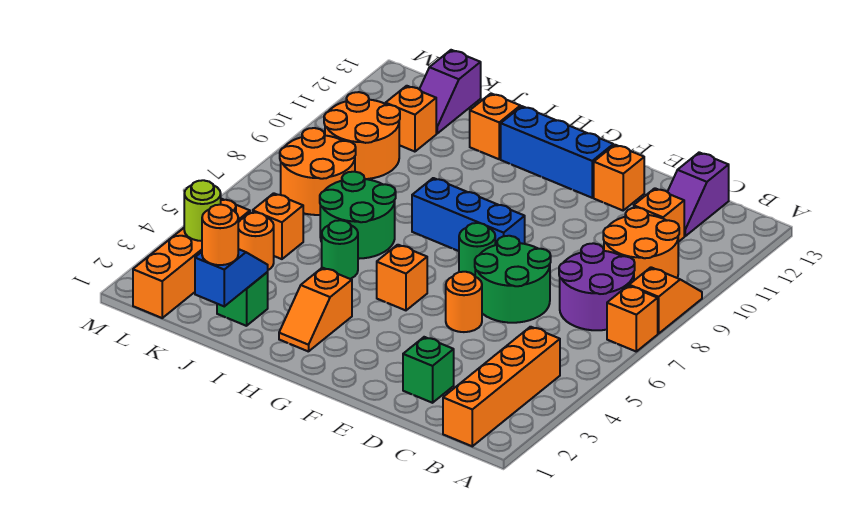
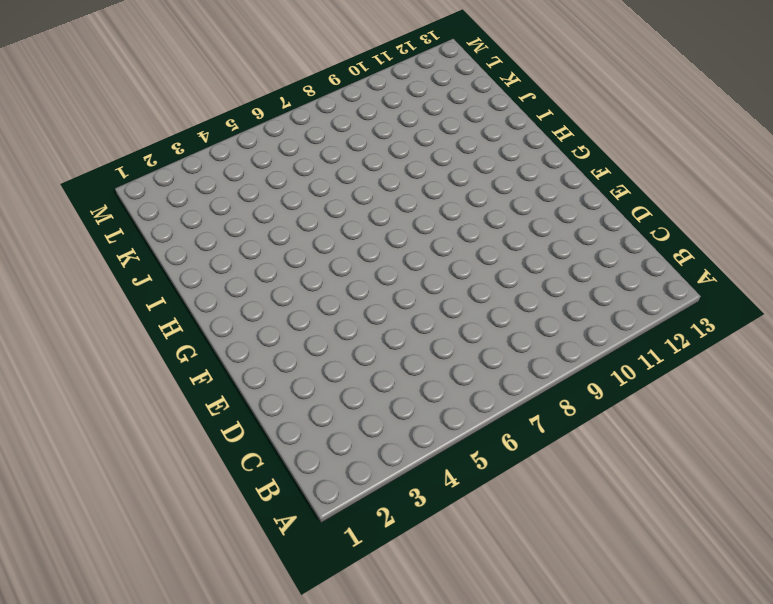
none -> orange brick A7 level 1
none -> orange slope A8:A9 level 1 top 8
none -> orange brick B1:B4 level 1
none -> purple round brick B7:C8 level 1

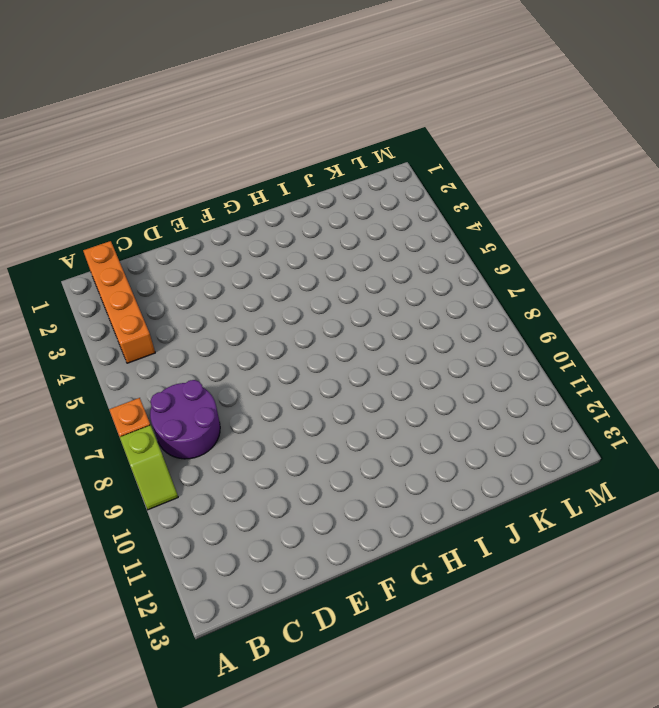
lime slope A8:A9 level 1 top 8 -> orange slope A8:A9 level 1 top 8
none -> orange round brick B9:C10 level 1
none -> orange brick C11 level 1
none -> purple slope C12:C13 level 1 top 13
none -> green brick D2 level 1

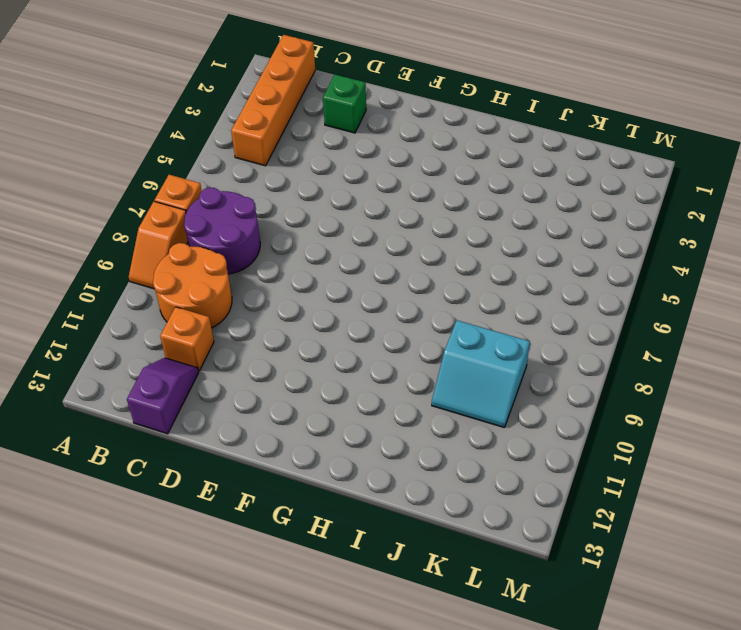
cyan slope J9:K10 level 1 top 9 -> orange round brick K9:L10 level 1
none -> green round brick D6:E7 level 1
none -> orange round brick E5 level 1
none -> orange brick E12 level 1
none -> green round brick F7 level 1

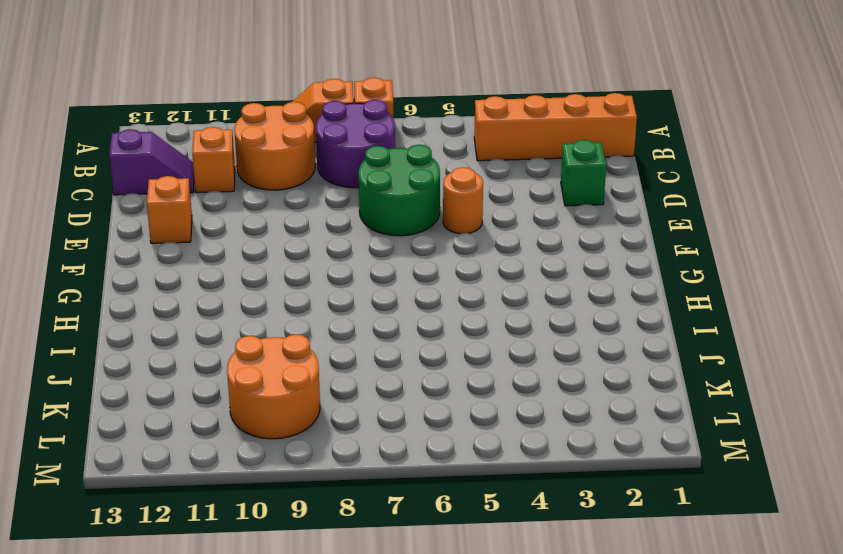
none -> green round brick F7 level 1
none -> blue brick F8:H8 level 1
none -> blue brick F12:H12 level 1
none -> orange brick G5 level 1

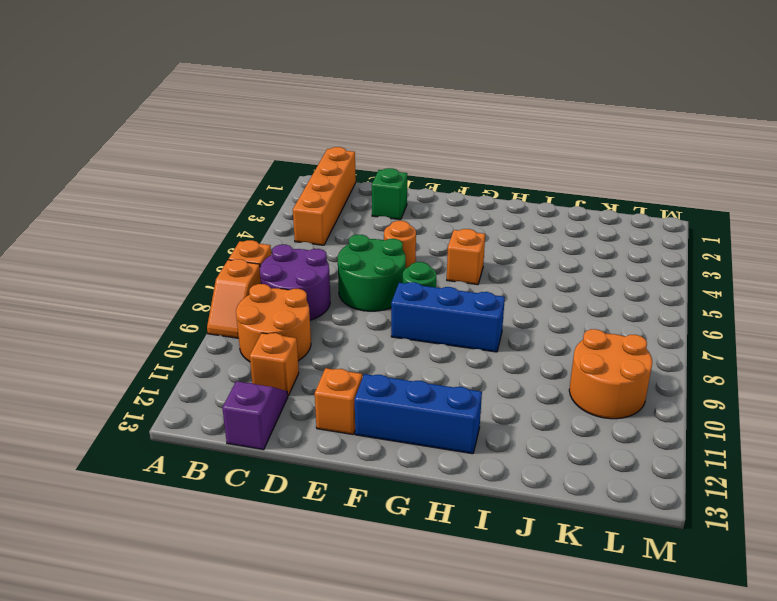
none -> orange slope H2:H3 level 1 top 3
none -> green round brick I5 level 1
none -> green round brick I6:J7 level 1
none -> orange brick I12 level 1

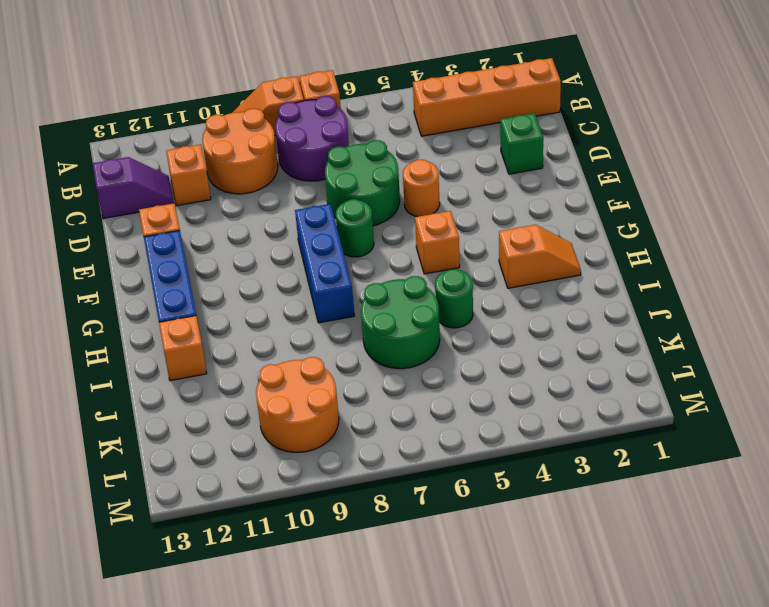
none -> green brick J2 level 1
none -> orange round brick K4 level 1
none -> orange brick K5 level 1
none -> orange round brick K7:L8 level 1

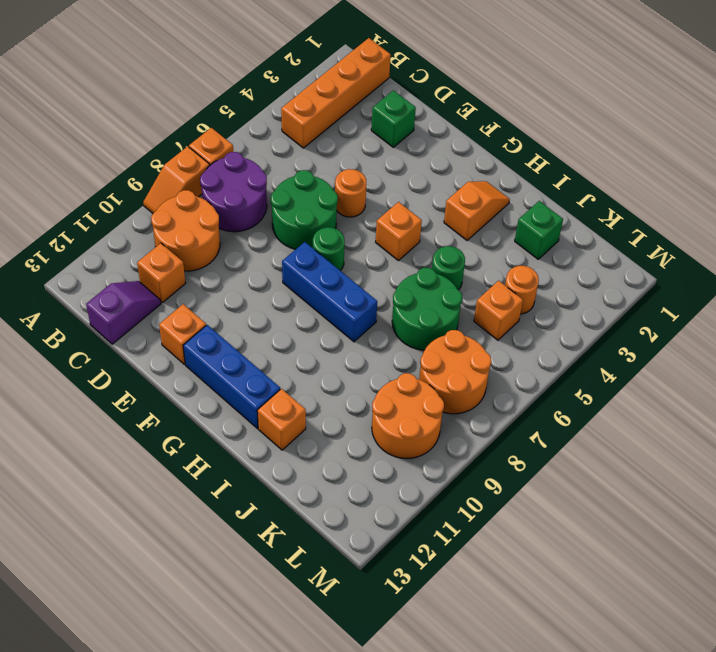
none -> orange brick K11 level 1
none -> purple slope K12:K13 level 1 top 13
none -> orange brick L1:L4 level 1
none -> blue slope J1:J2 level 2 top 1

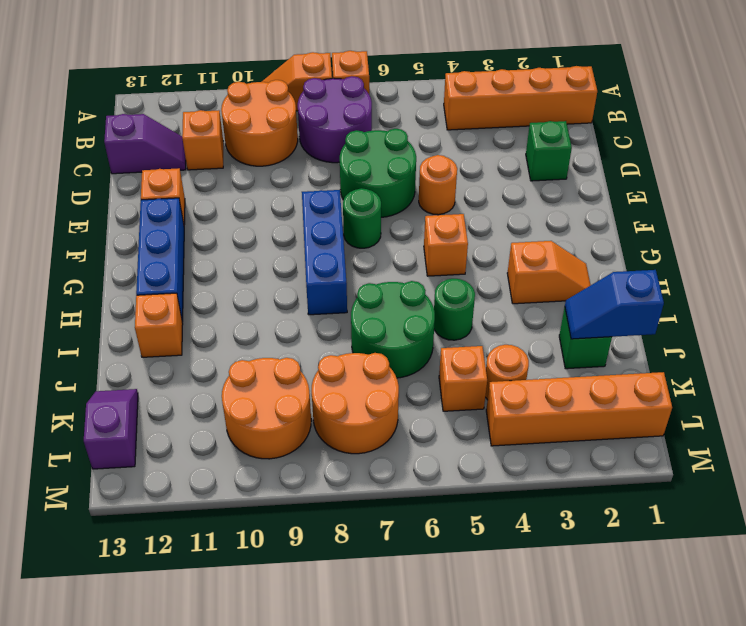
purple slope K13:L13 level 1 top L -> purple slope K12:K13 level 1 top 13
none -> orange brick K11 level 1
none -> lime round brick L3 level 2
none -> orange round brick J1 level 3

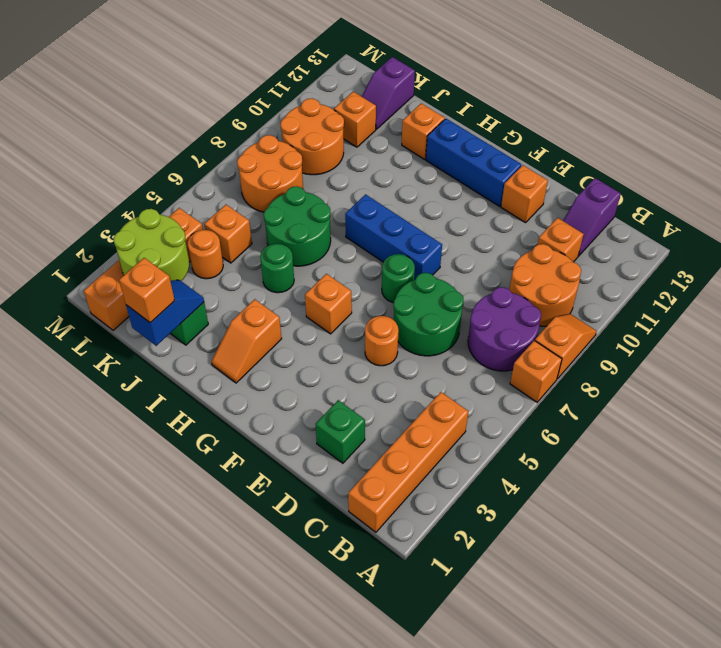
orange brick J1 level 3 -> orange round brick J1 level 3
lime round brick K2:L3 level 2 -> lime round brick L3 level 2

